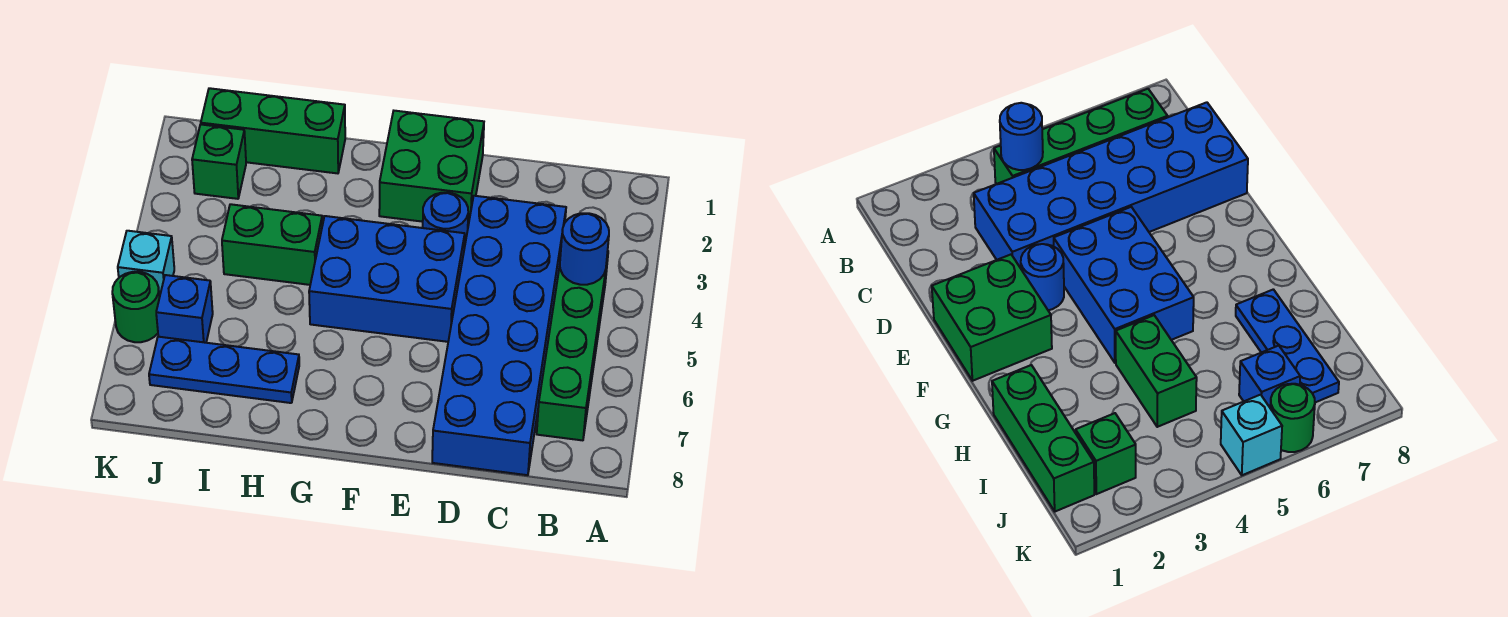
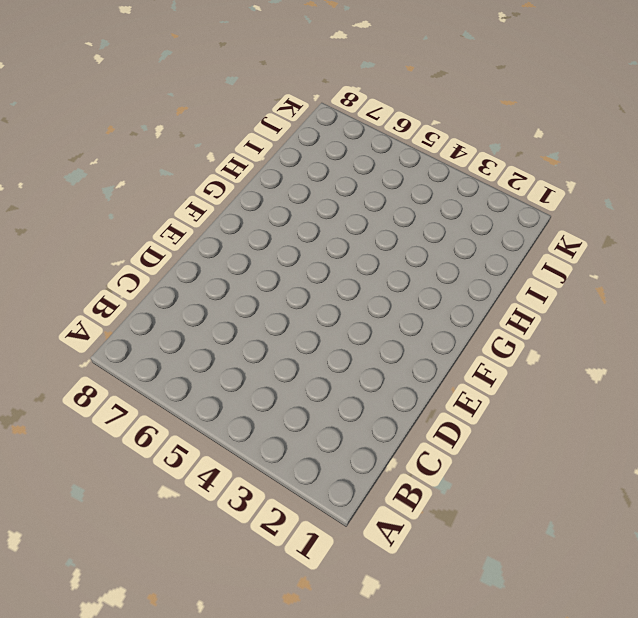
none -> green brick B4:B7 level 1
none -> blue brick C3:D8 level 1
none -> green brick E1:F2 level 1

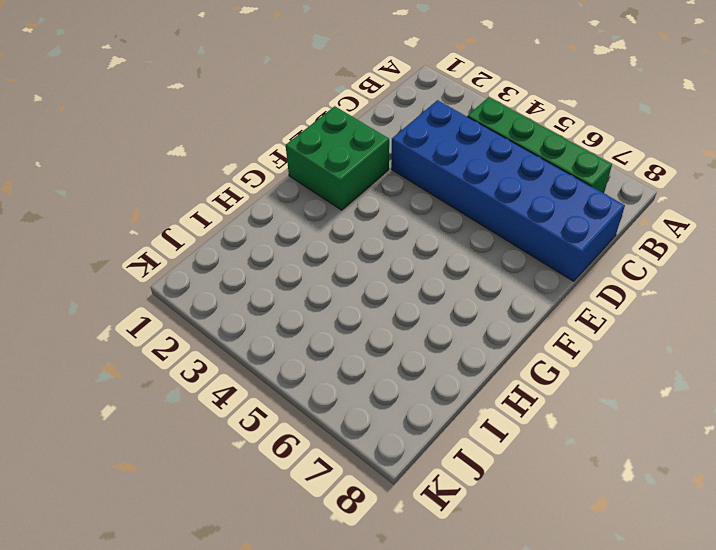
none -> blue round brick E3 level 1
none -> blue brick E4:G5 level 1
none -> green brick H1:J1 level 1

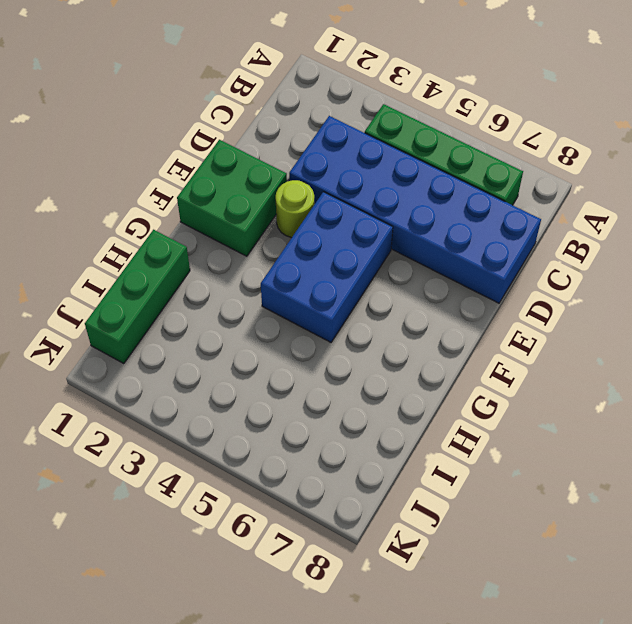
lime round brick E3 level 1 -> blue round brick E3 level 1
none -> green brick H4:I4 level 1
none -> blue plate H7:J7 level 1
none -> green brick J2 level 1

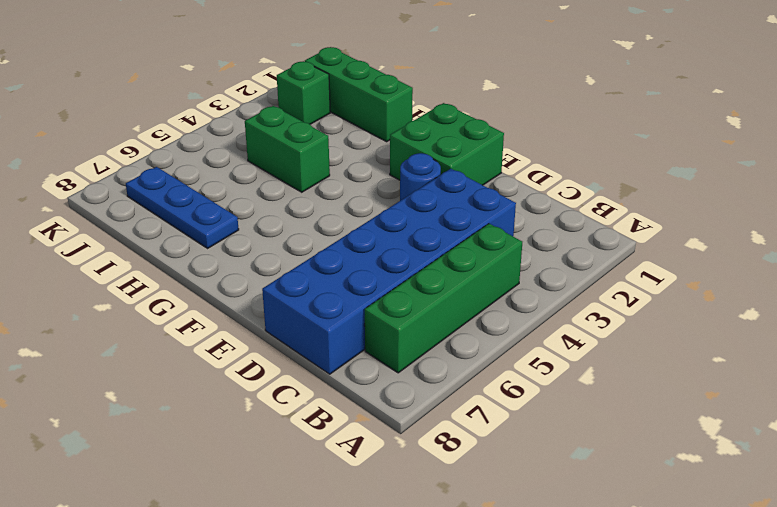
none -> blue brick E4:G5 level 1
none -> blue brick J6 level 1
none -> cyan brick K5 level 1

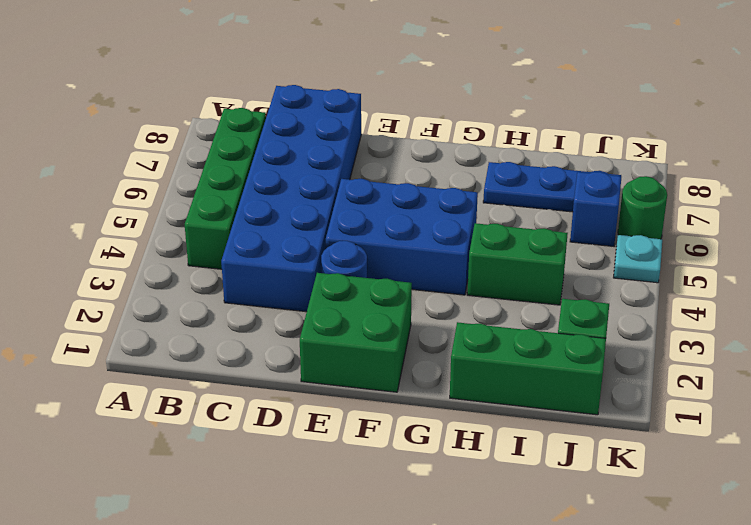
cyan plate K5 level 1 -> cyan brick K5 level 1
none -> blue round brick B4 level 2

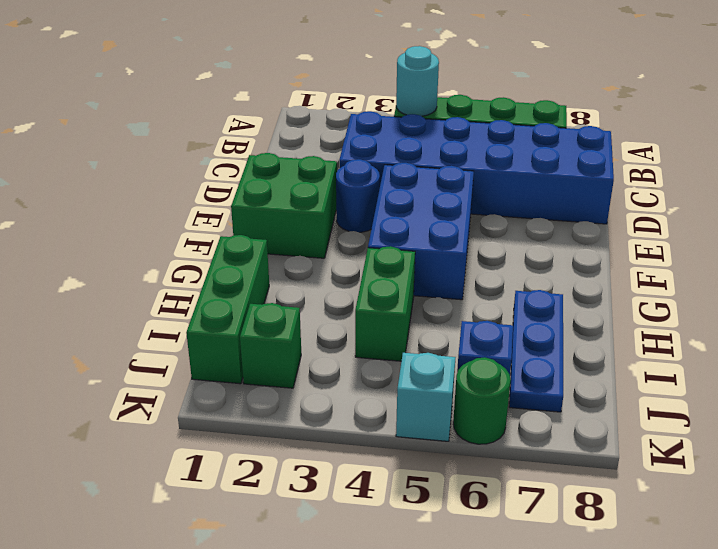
cyan round brick B4 level 2 -> blue round brick B4 level 2

